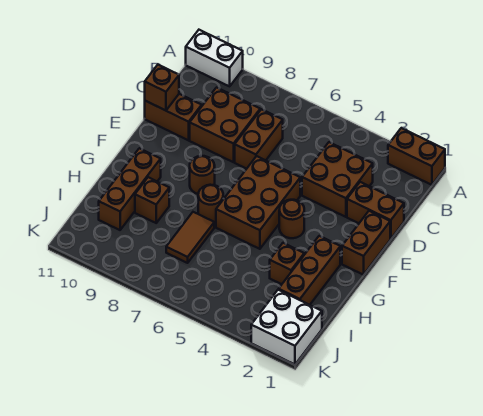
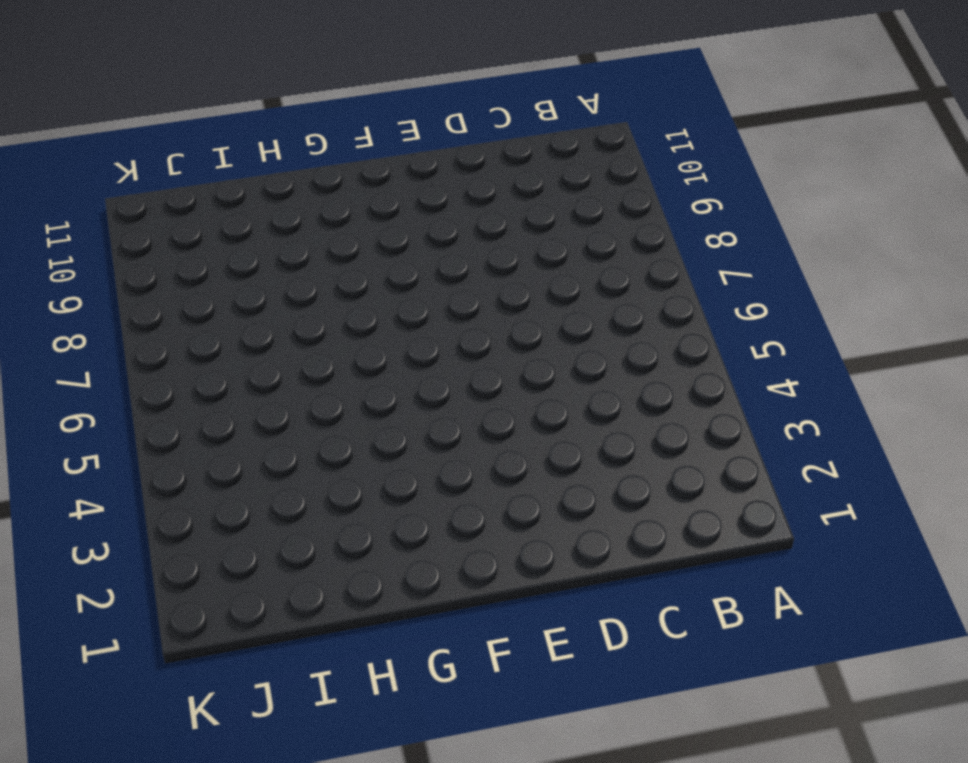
none -> brown brick A1:A2 level 1
none -> white brick A10:A11 level 1
none -> brown brick C3:D4 level 1

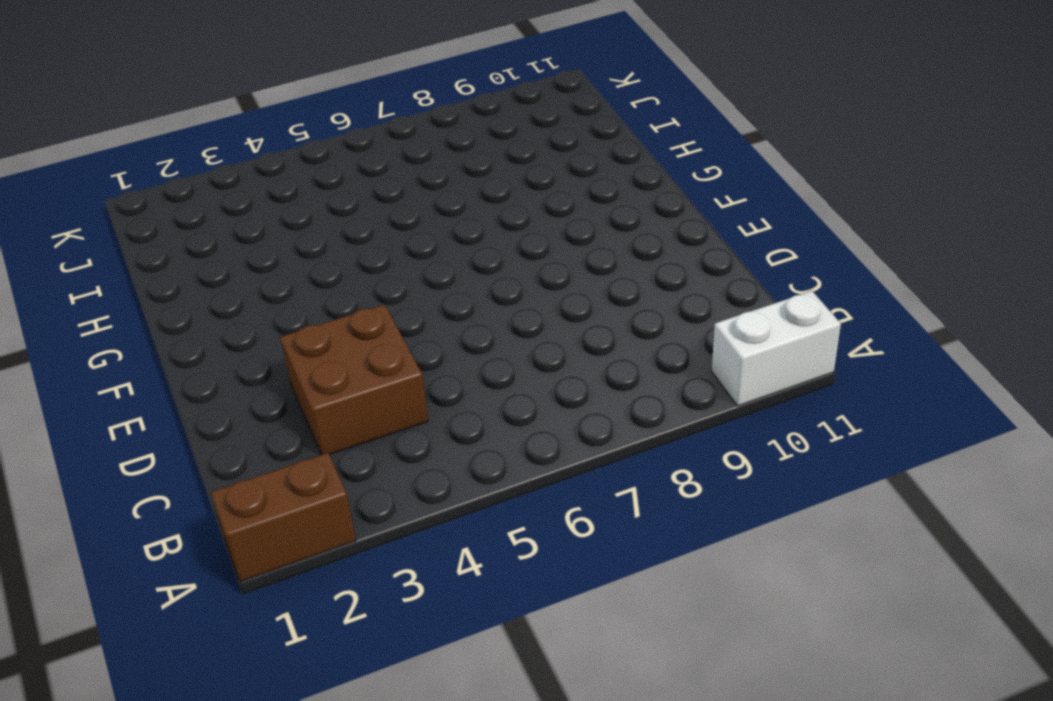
none -> brown brick C7:D7 level 1
none -> brown brick C8:D9 level 1
none -> brown brick D1:D2 level 1

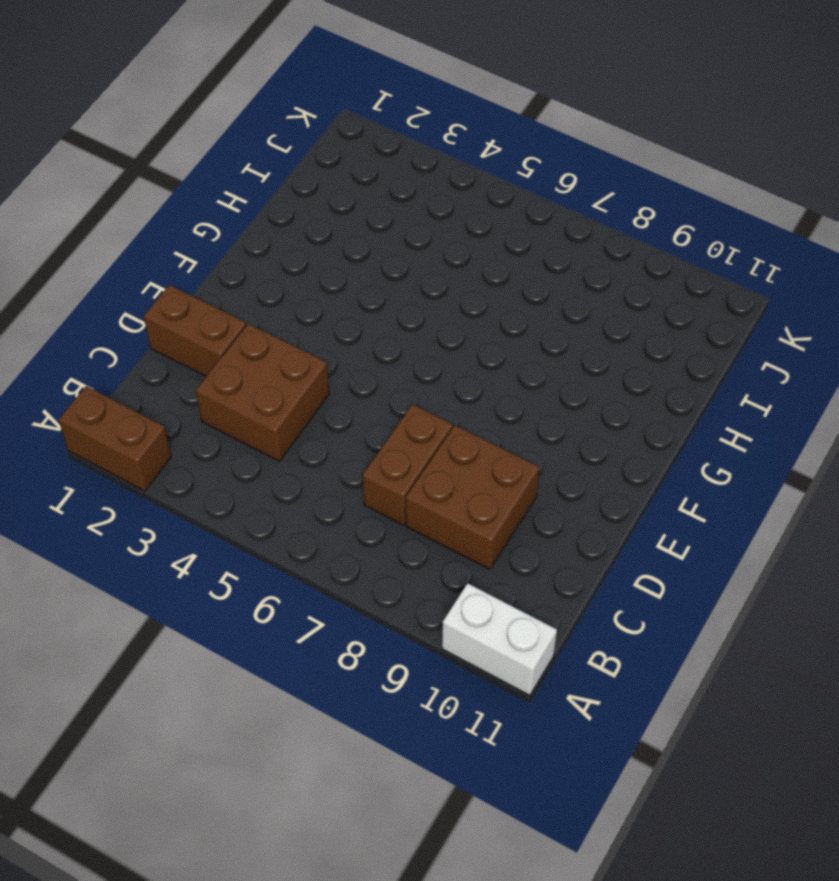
none -> brown brick D10:D11 level 1
none -> brown brick E1:F1 level 1
none -> brown brick E5:G6 level 1

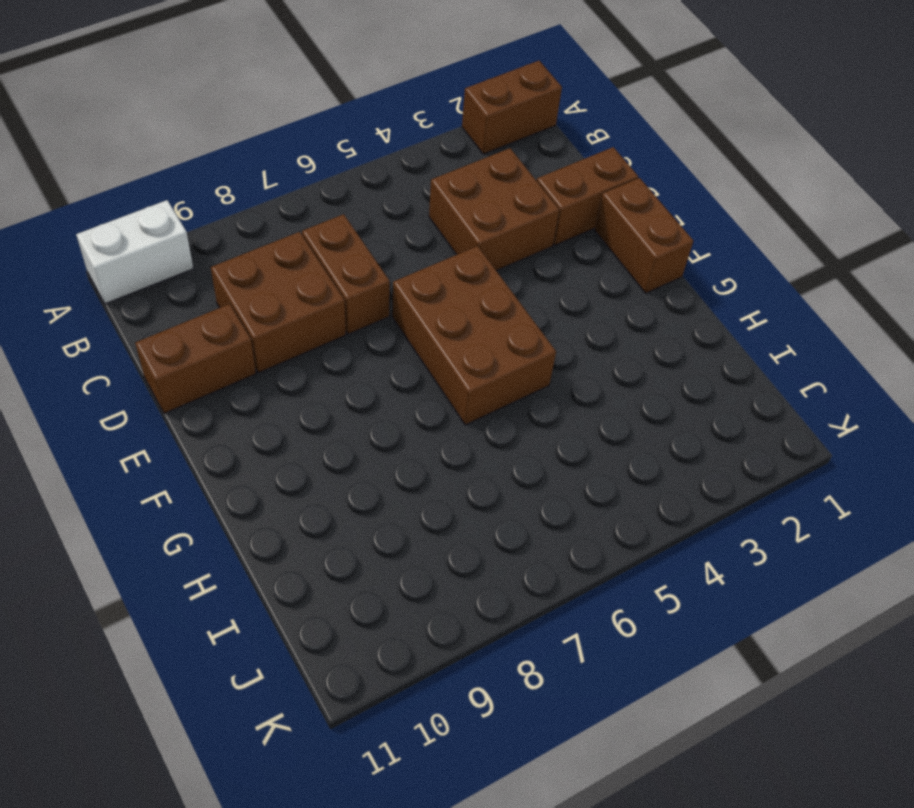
none -> brown round brick F4 level 1
none -> brown round brick F8 level 1
none -> brown brick G2:I2 level 1

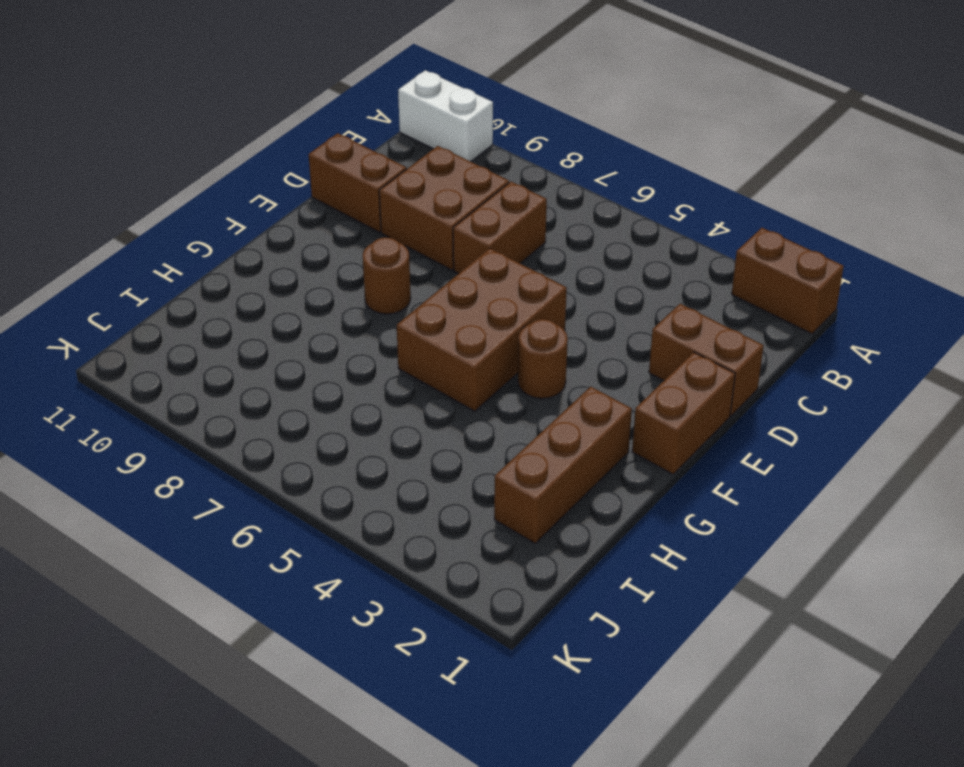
none -> brown brick C3:D4 level 1
none -> brown round brick G7 level 1
none -> brown brick G10:I10 level 1

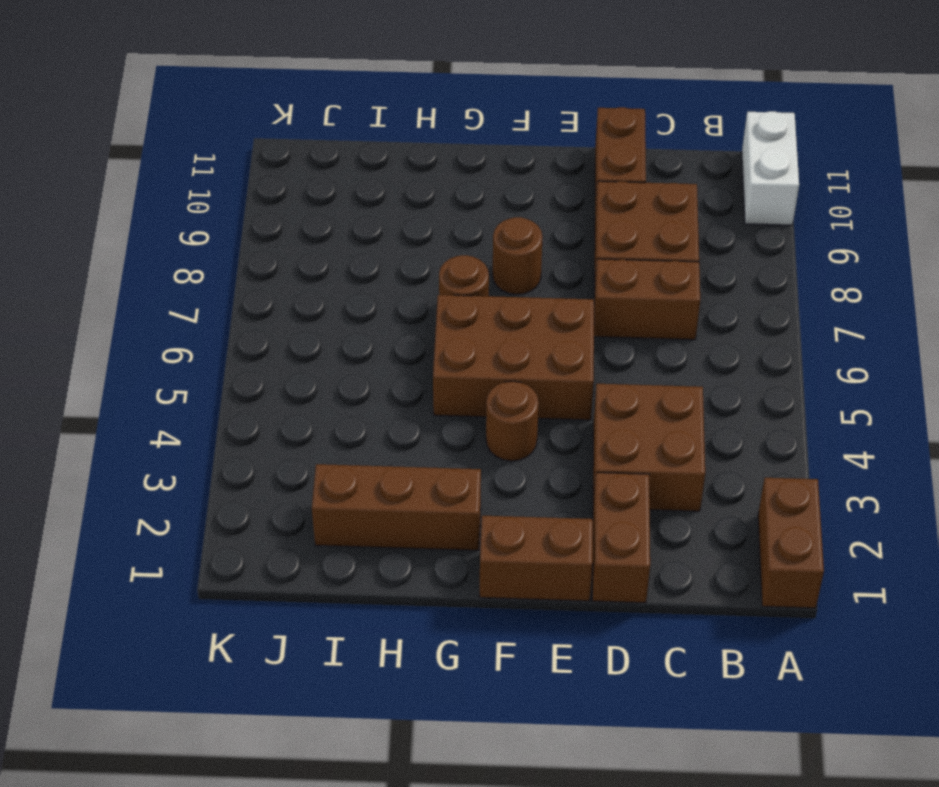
none -> brown brick G10:I10 level 1
none -> brown brick H3 level 1
none -> brown tile H7:I7 level 1

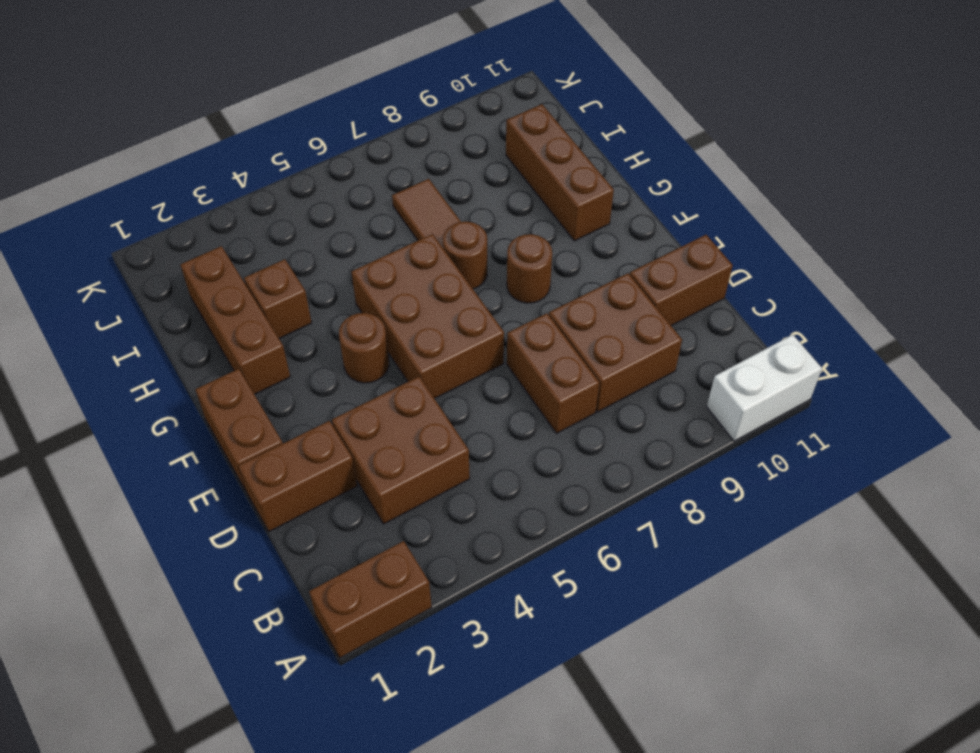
none -> brown brick H9 level 1
none -> white brick J1:K2 level 1
none -> brown brick D11 level 2

